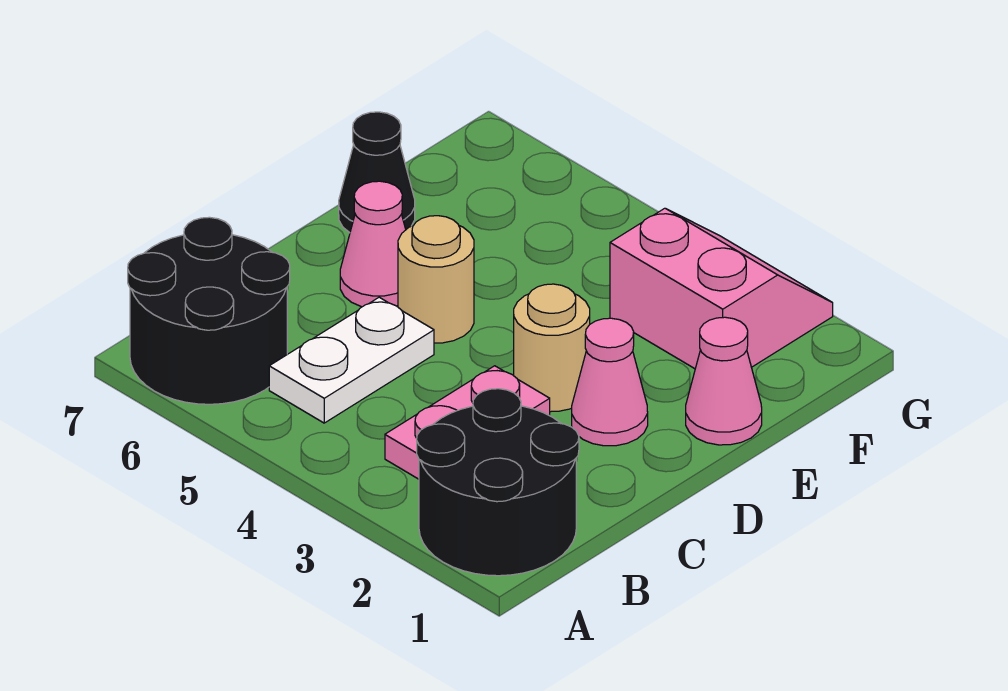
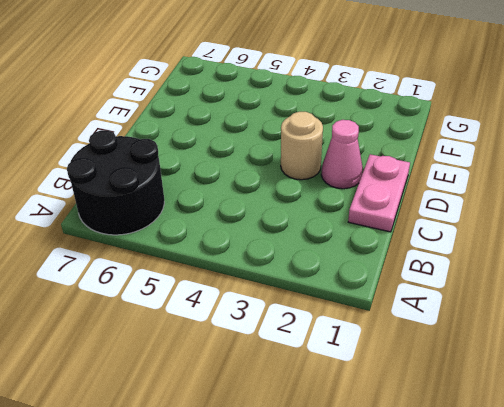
pink plate C1:D1 level 1 -> pink plate B3:C3 level 1
none -> black round brick A1:B2 level 1
none -> white plate B5:C5 level 1

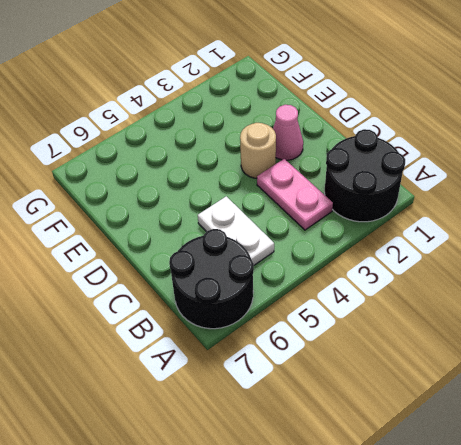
none -> tan round brick D5 level 1
none -> pink cone D6 level 1

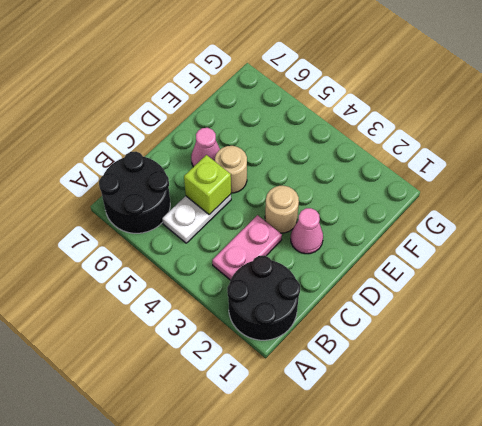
lime brick C5 level 2 -> none
none -> pink cone E1 level 1
none -> black cone E7 level 1

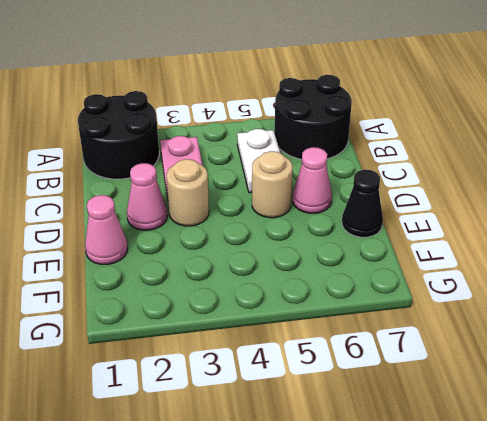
none -> pink slope F2:G3 level 1 top F

